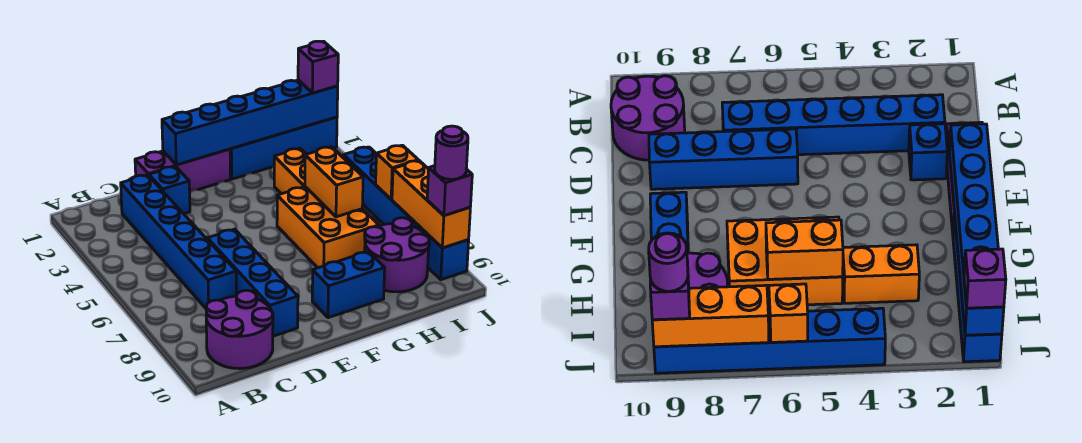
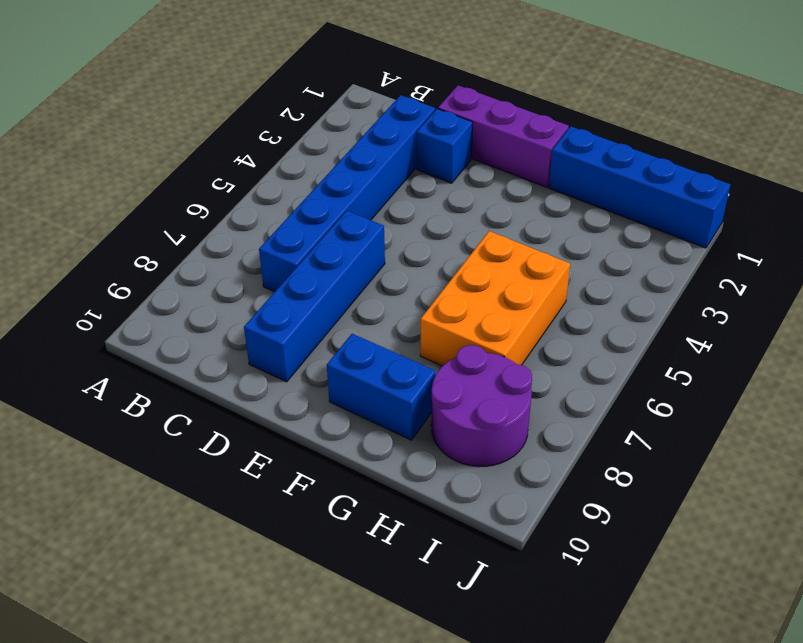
none -> purple round brick B9:C10 level 1
none -> orange brick H3:H4 level 1
none -> blue brick J4:J9 level 1

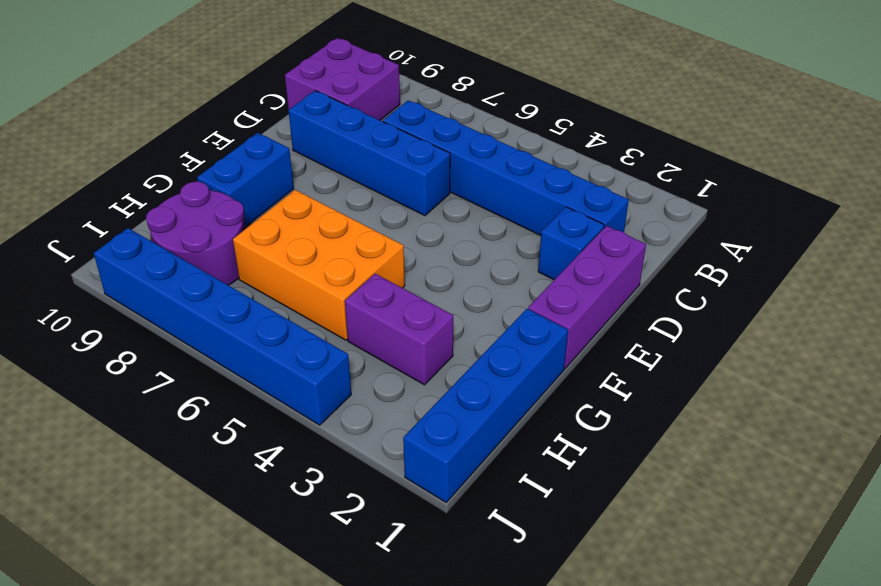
purple brick B9:C10 level 1 -> purple round brick B9:C10 level 1
purple brick H3:H4 level 1 -> orange brick H3:H4 level 1
none -> blue brick E1:J1 level 2
none -> orange brick H5:H6 level 2
none -> orange brick J6 level 2

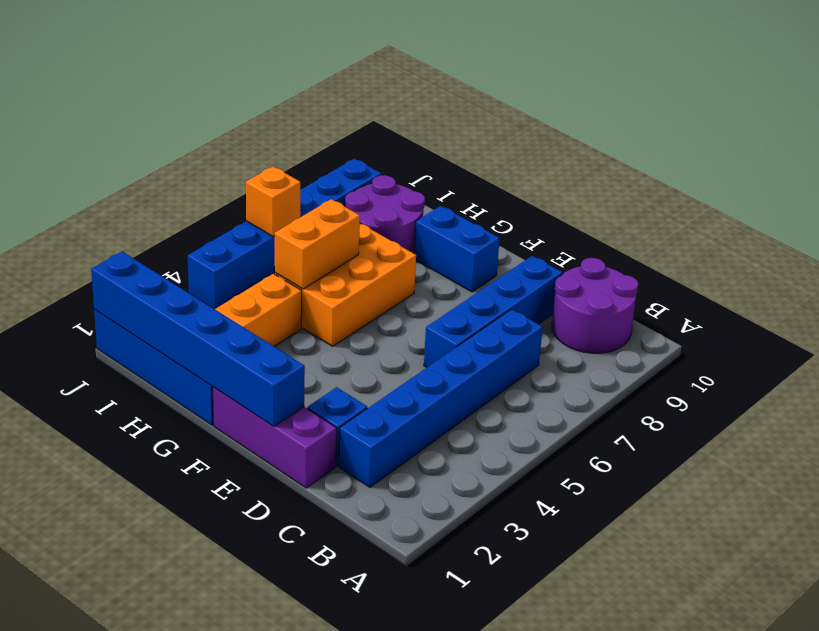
none -> orange brick J7:J9 level 2
none -> purple brick J1 level 3
none -> purple brick J9 level 3

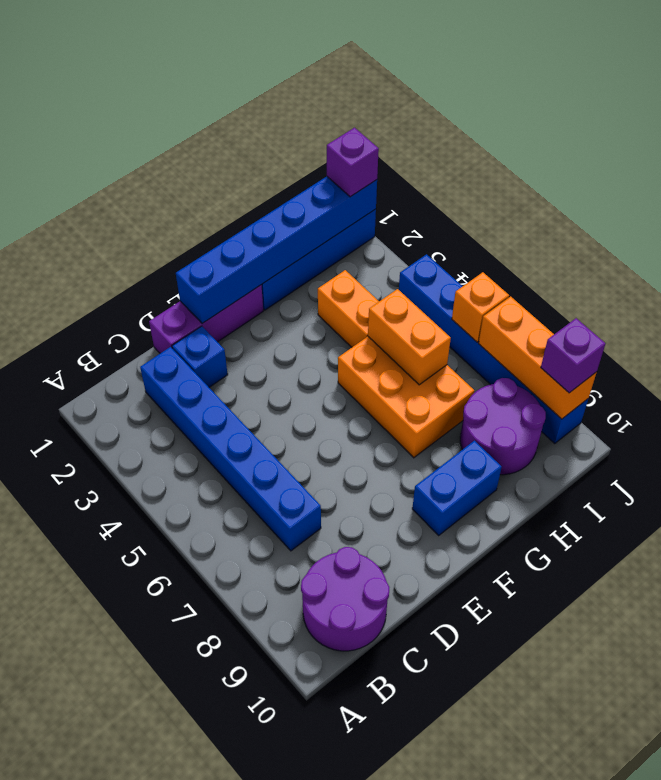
none -> blue brick D6:D9 level 1
none -> purple round brick J9 level 4

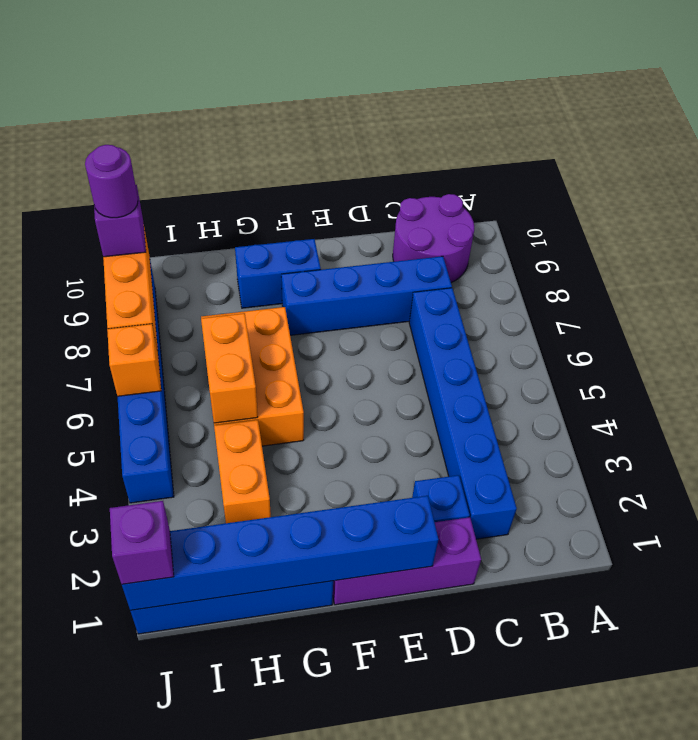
blue brick C8:F8 level 1 -> blue brick D6:D9 level 1
none -> purple round brick H8:I9 level 1

